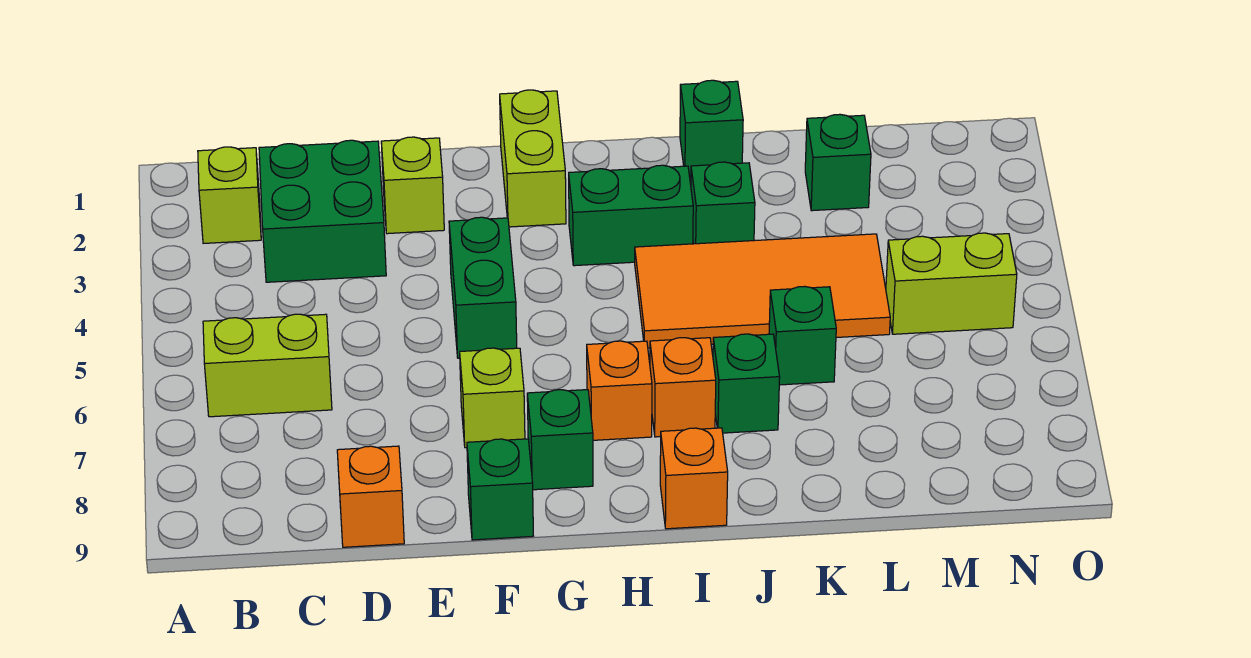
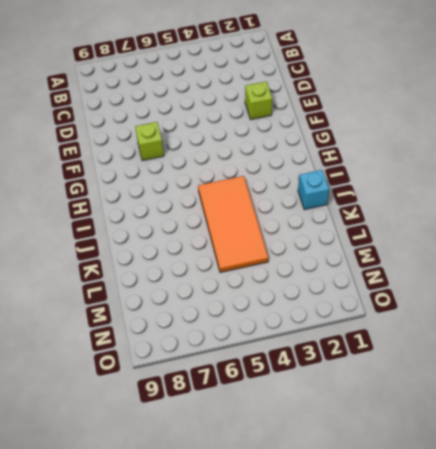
cyan brick J1 level 1 -> green brick J1 level 1
none -> lime brick B2 level 1
none -> lime brick B6:C6 level 1
none -> green brick C2:D3 level 1

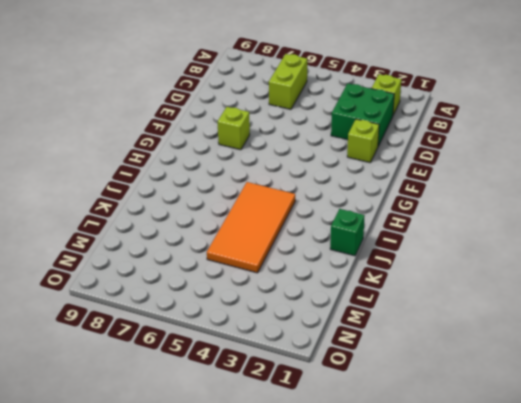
none -> orange brick D9 level 1
none -> green brick F4:F5 level 1
none -> green brick F9 level 1

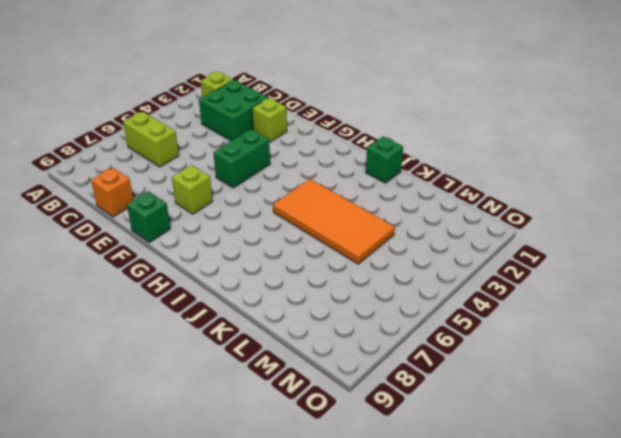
none -> lime brick G1:G2 level 1
none -> green brick G8 level 1
none -> green brick H3:I3 level 1

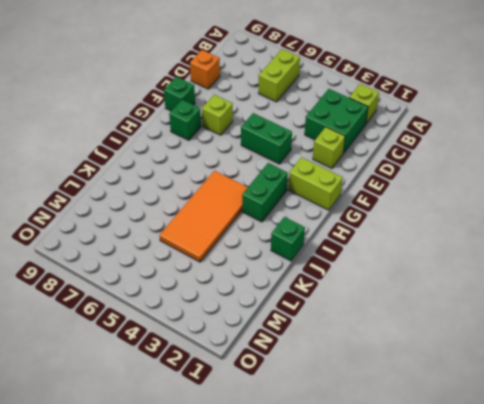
none -> orange brick H7 level 1
none -> orange brick I7 level 1
none -> orange brick I9 level 1

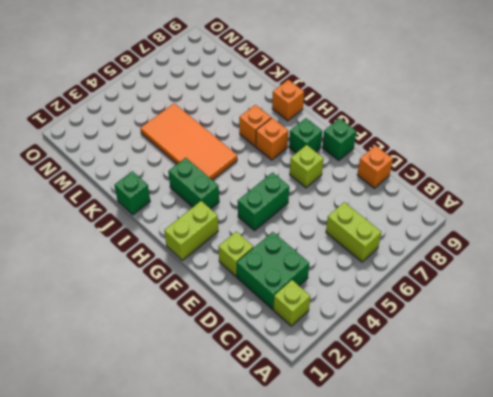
none -> green brick J3 level 1
none -> green brick J7 level 1
none -> green brick K6 level 1

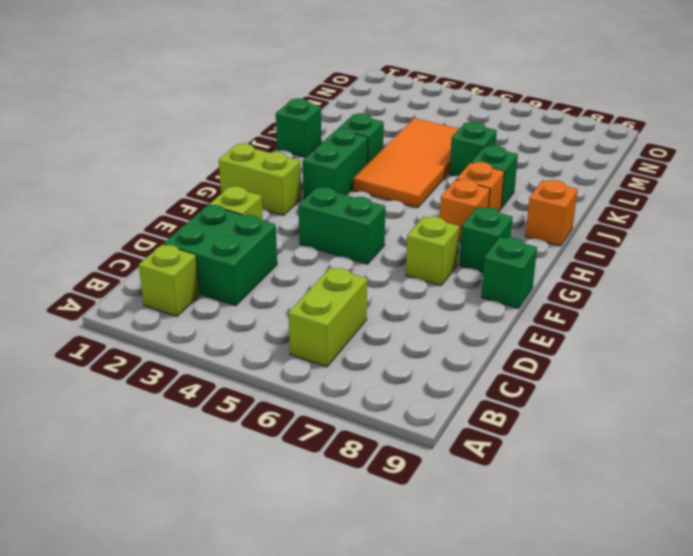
none -> orange brick D9 level 1
none -> green brick L2 level 1
none -> lime brick M5:N5 level 1

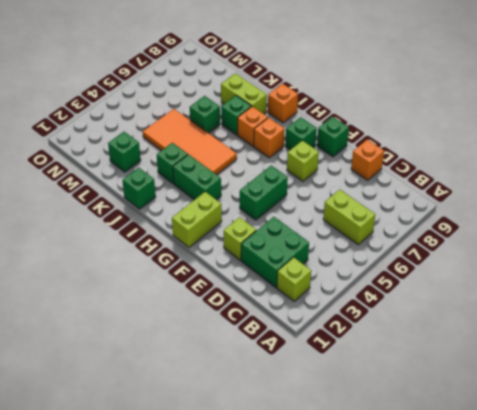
lime brick J8:K8 level 1 -> lime brick M5:N5 level 1

